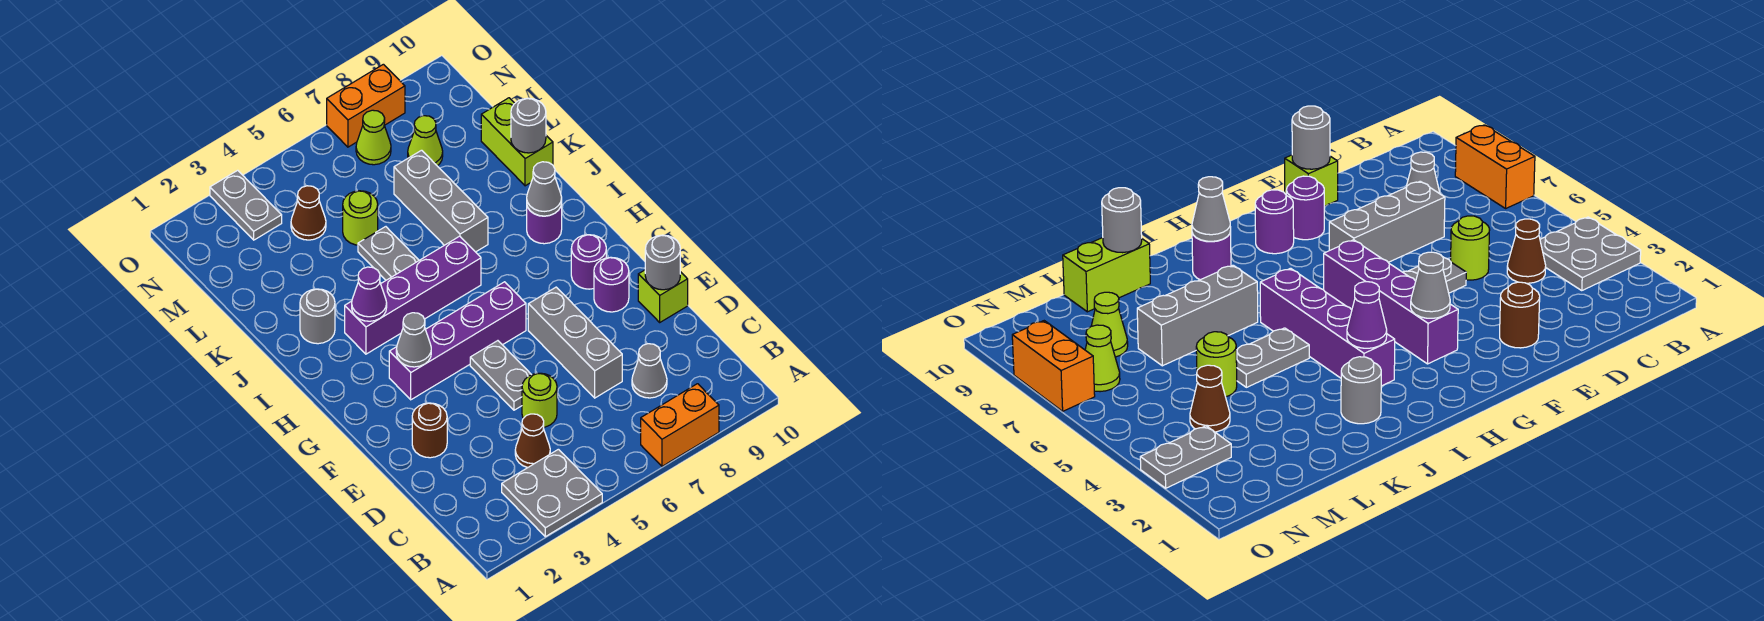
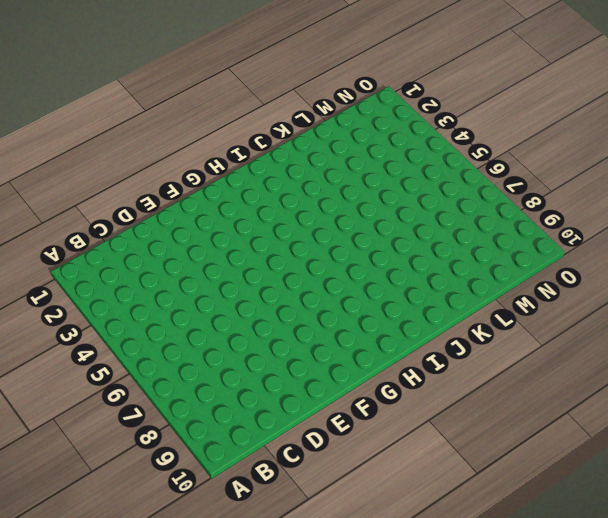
none -> grey plate A3:B4 level 1
none -> orange brick A7:A8 level 1
none -> brown cone C4 level 1

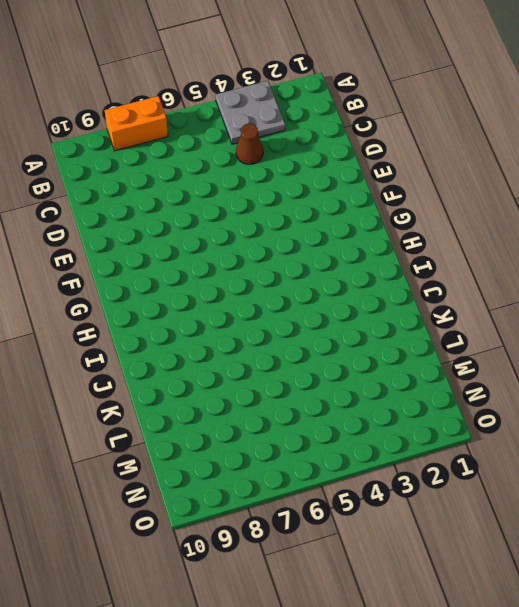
none -> grey cone C8 level 1
none -> lime round brick D5 level 1
none -> grey brick D7:F7 level 1

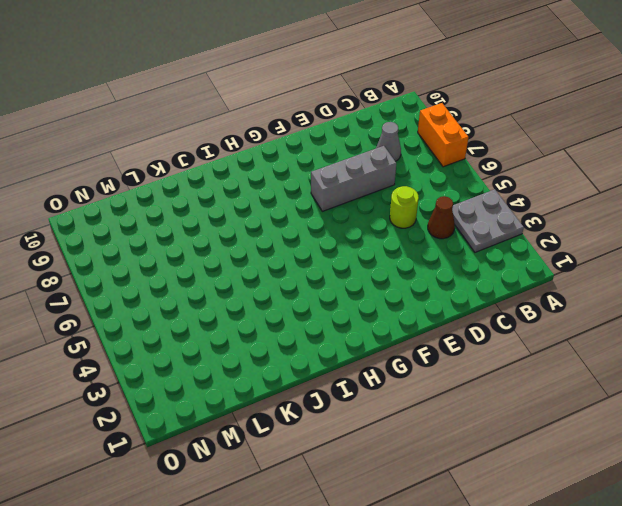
none -> brown round brick E2 level 1
none -> grey plate E5:F5 level 1
none -> lime brick E10 level 1

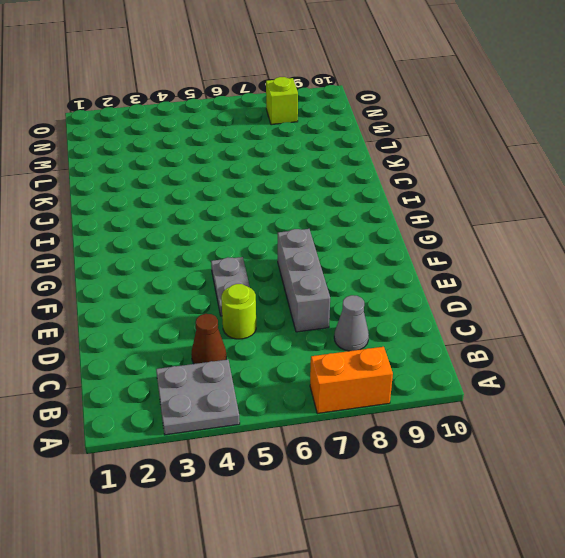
lime brick N8 level 1 -> lime brick E10 level 1
none -> brown round brick E2 level 1
none -> purple round brick F9 level 1
none -> purple brick G3:G6 level 1

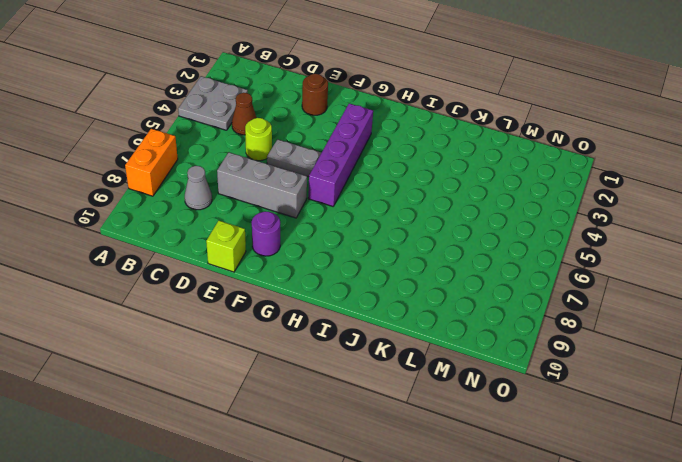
none -> purple round brick G9 level 1
none -> purple brick I3:I6 level 1
none -> purple round brick I9 level 1

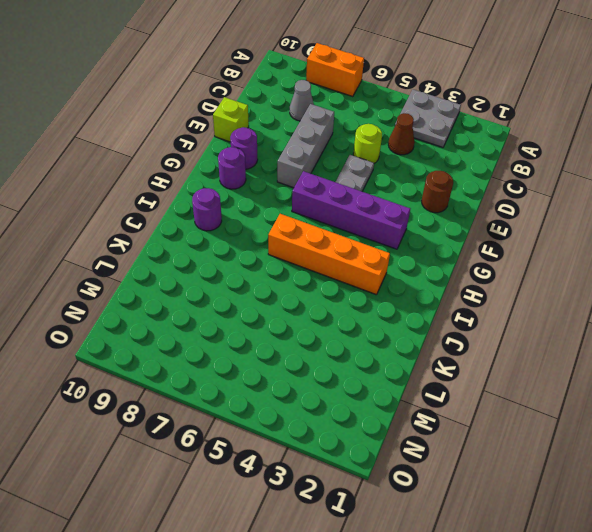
orange brick I3:I6 level 1 -> purple brick I3:I6 level 1
none -> grey round brick J2 level 1
none -> grey plate J5:K5 level 1
none -> grey brick J7:L7 level 1

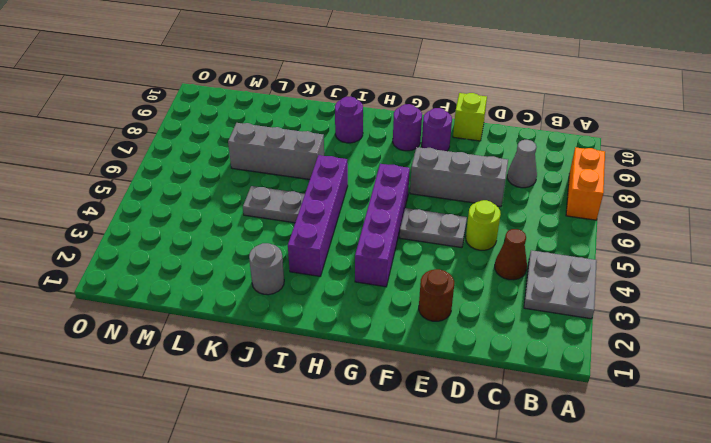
none -> lime brick K10:L10 level 1
none -> lime round brick L5 level 1
none -> brown cone M4 level 1

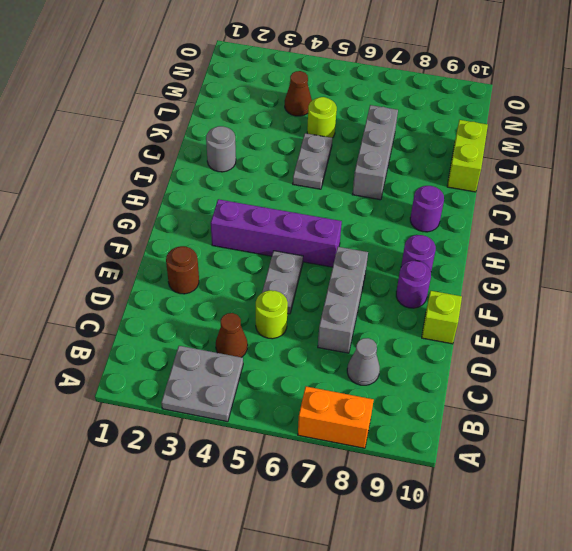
none -> purple brick I3:I6 level 1
none -> lime cone M8 level 1
none -> grey plate N3:O3 level 1

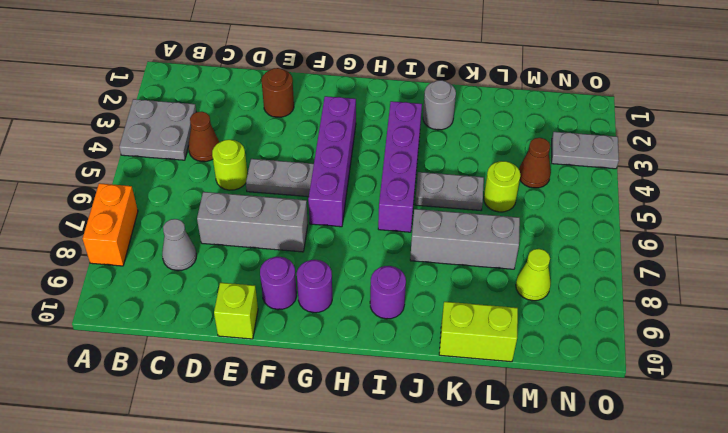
none -> lime cone N7 level 1
none -> orange brick O7:O8 level 1
none -> grey round brick E10 level 2

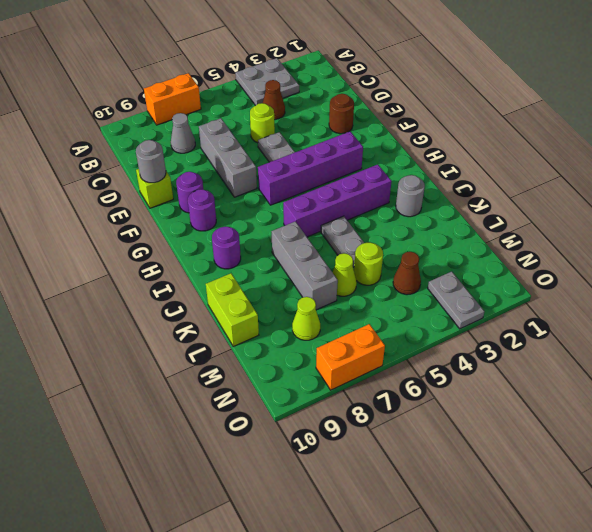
lime cone L6 level 1 -> lime cone N7 level 1
none -> grey cone G3 level 2
none -> purple cone I3 level 2
none -> grey cone I9 level 2

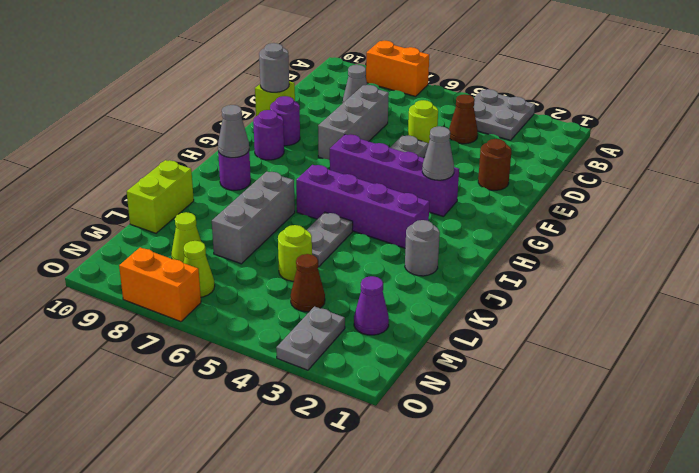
purple cone M2 level 1 -> purple cone I3 level 2
none -> grey round brick K10 level 2

